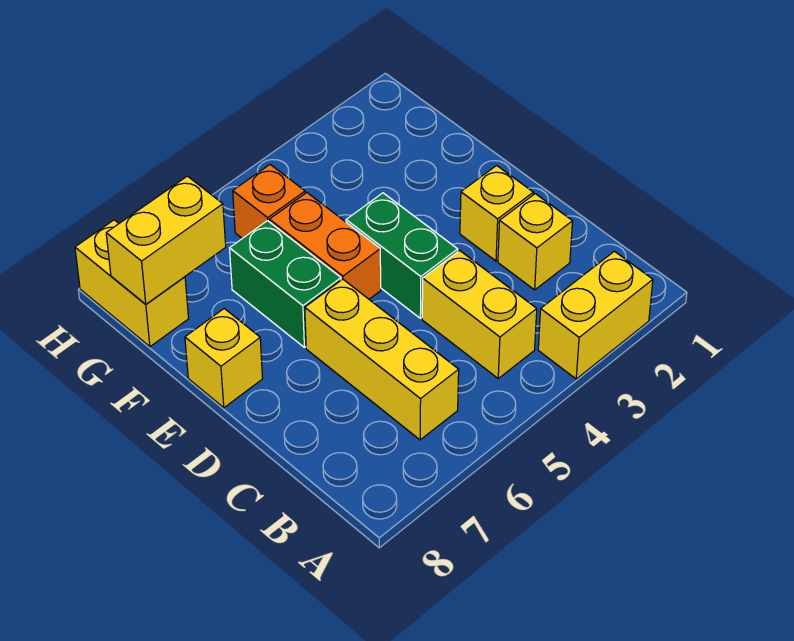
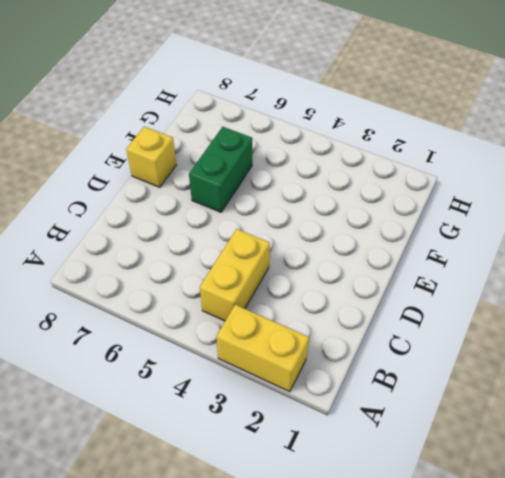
none -> yellow brick B6:D6 level 1
none -> yellow brick C2 level 1
none -> yellow brick D2 level 1

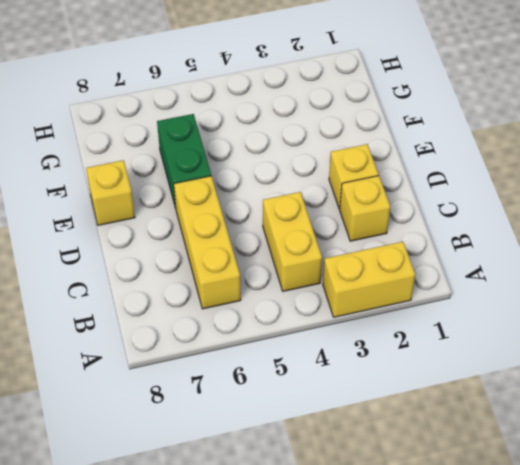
none -> green brick D4:E4 level 1
none -> orange brick E5:F5 level 1
none -> orange brick G5 level 1

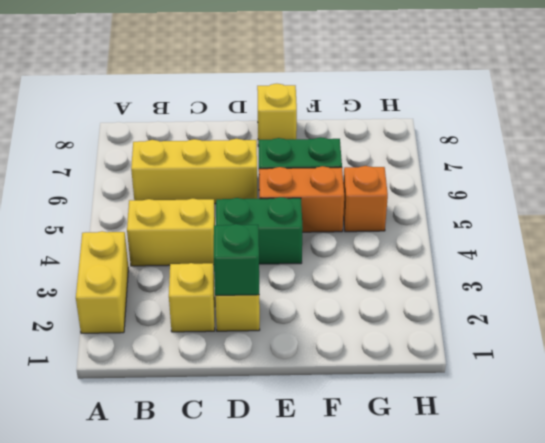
green brick D2 level 2 -> none
none -> yellow brick G8:H8 level 1
none -> yellow brick G7:G8 level 2

